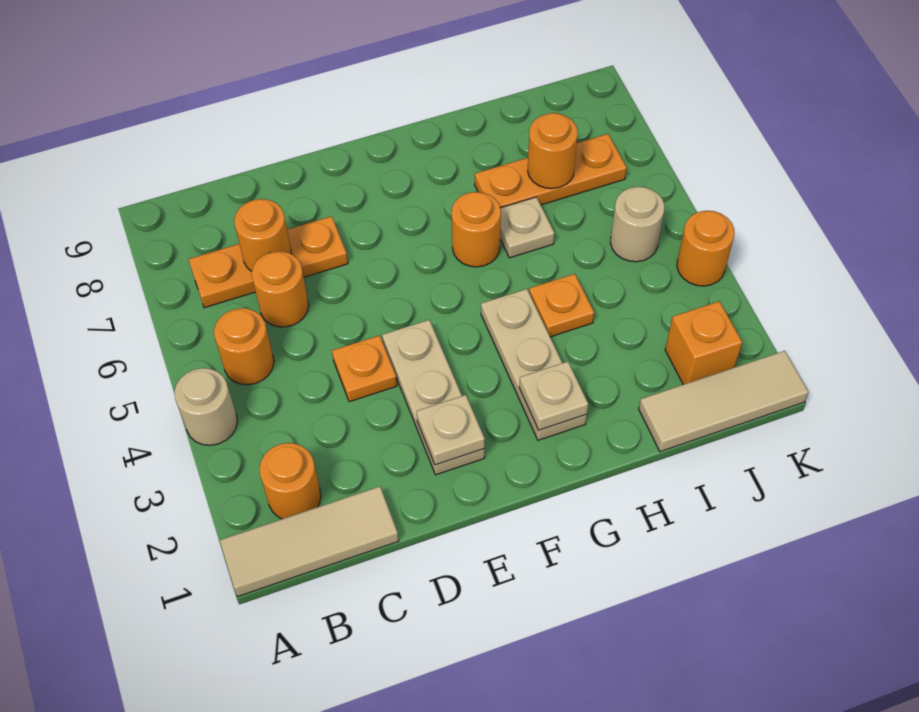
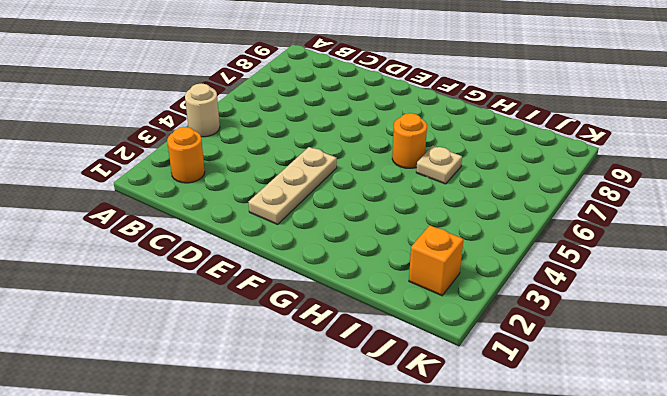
none -> tan tile A1:C1 level 1
none -> orange round brick B5 level 1
none -> orange plate B7:D7 level 1

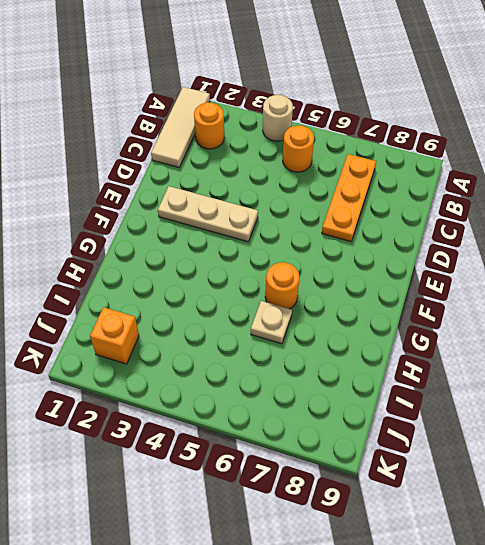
none -> orange round brick C6 level 1
none -> orange plate D4 level 1
none -> tan plate G2:G4 level 1

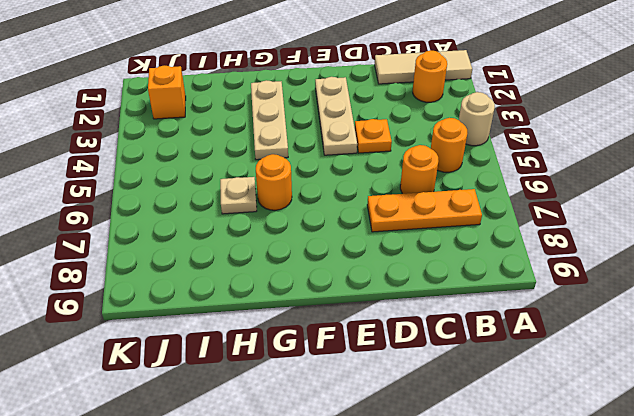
none -> orange plate H4 level 1
none -> orange plate H7:J7 level 1
none -> tan tile I1:K1 level 1

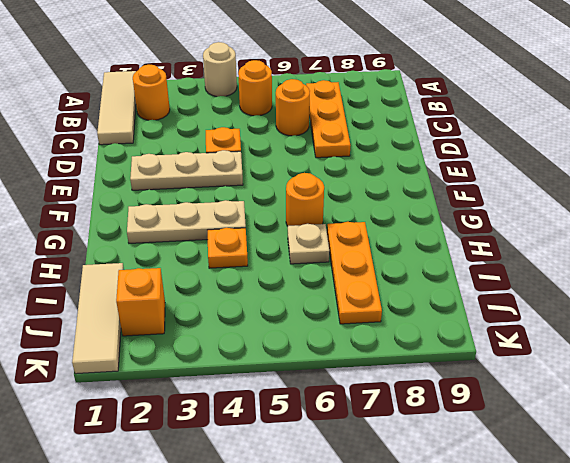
none -> tan round brick J5 level 1
none -> orange round brick K4 level 1
none -> orange round brick C7 level 2

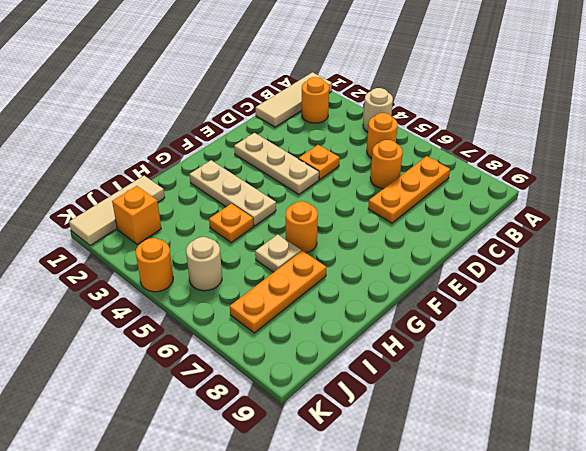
none -> orange round brick C7 level 2
none -> tan plate E2 level 2
none -> tan plate G2 level 2

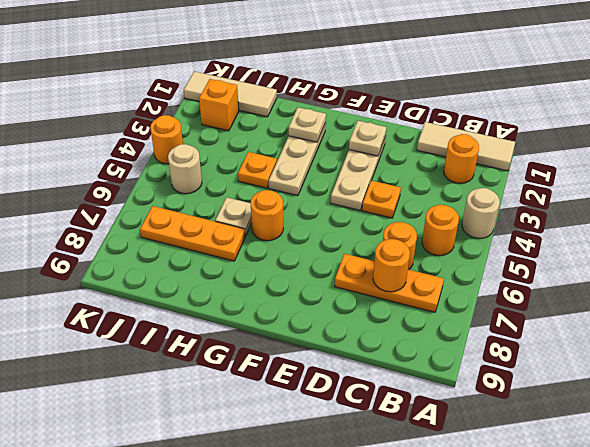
none -> orange round brick I7 level 2

